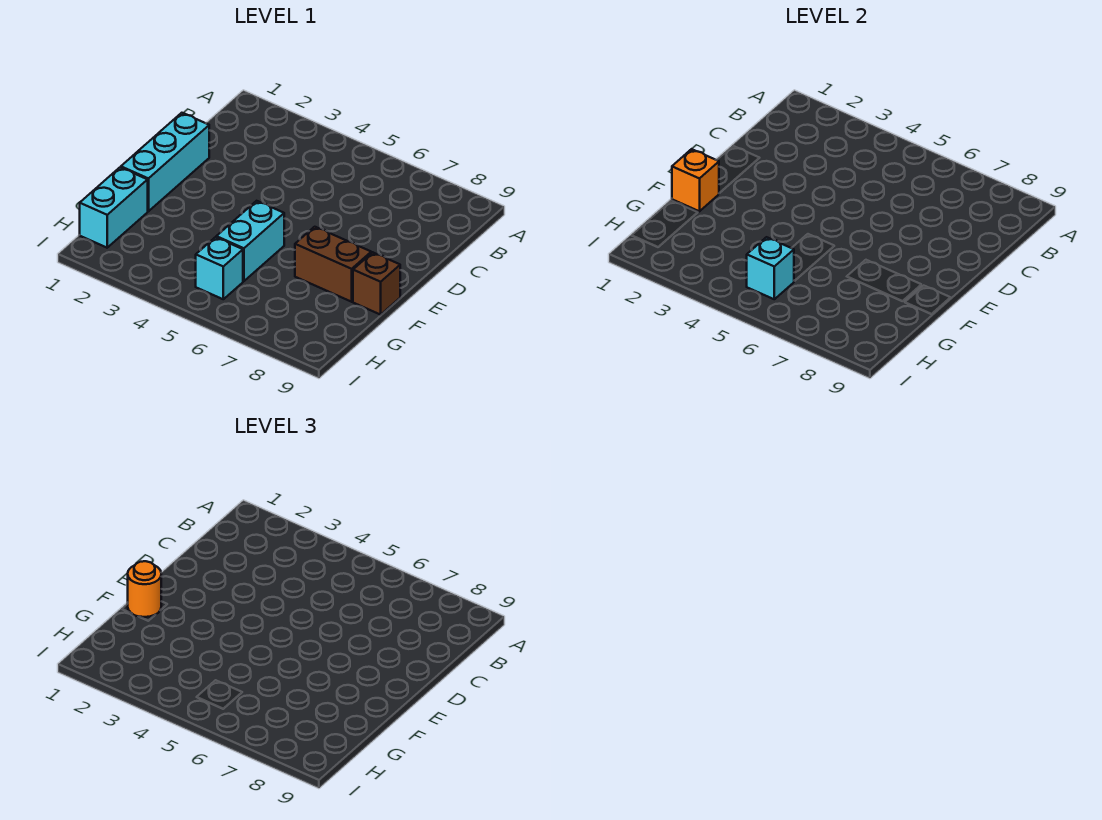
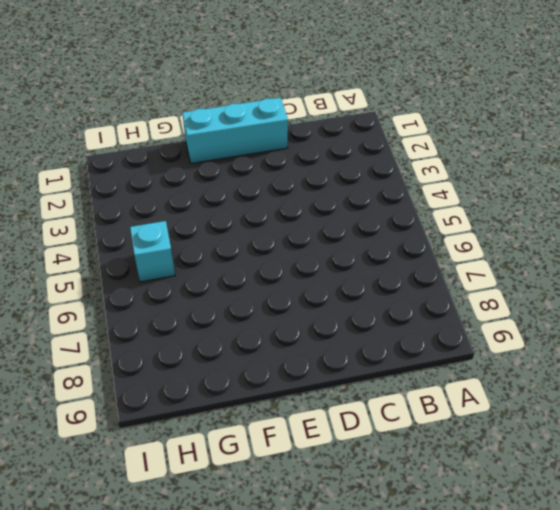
none -> cyan brick F5:G5 level 1
none -> brown brick F7:F8 level 1

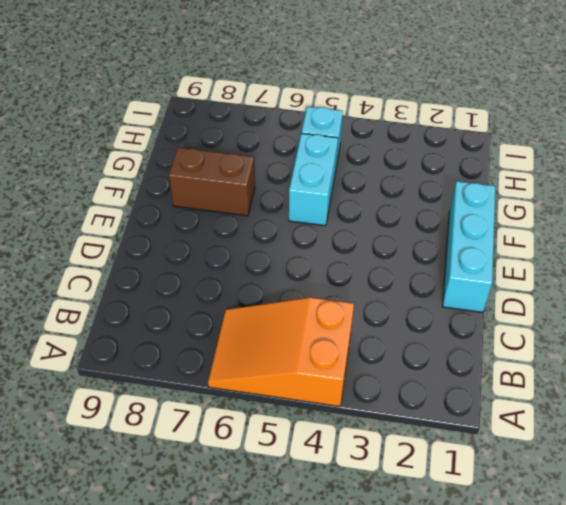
orange slope A4:B6 level 1 top 4 -> none
none -> brown brick F9 level 1
none -> cyan brick G1:H1 level 1

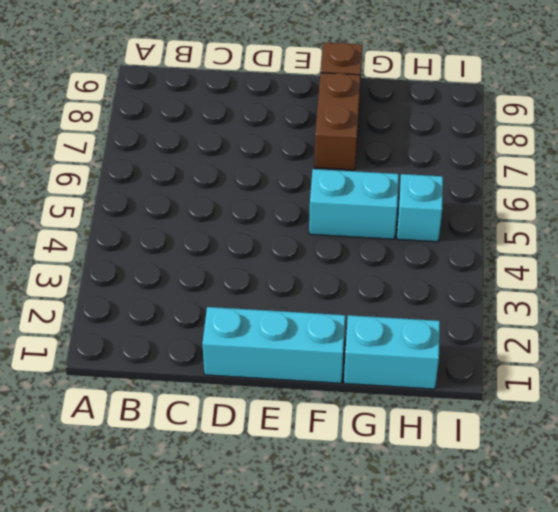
none -> orange brick F1 level 2
none -> cyan brick H5 level 2

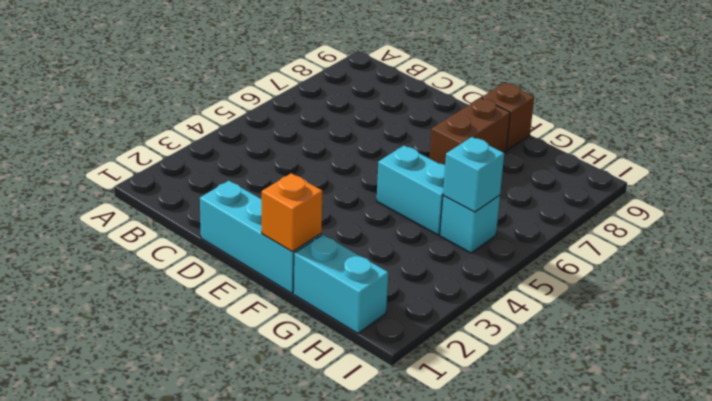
none -> orange round brick F1 level 3

